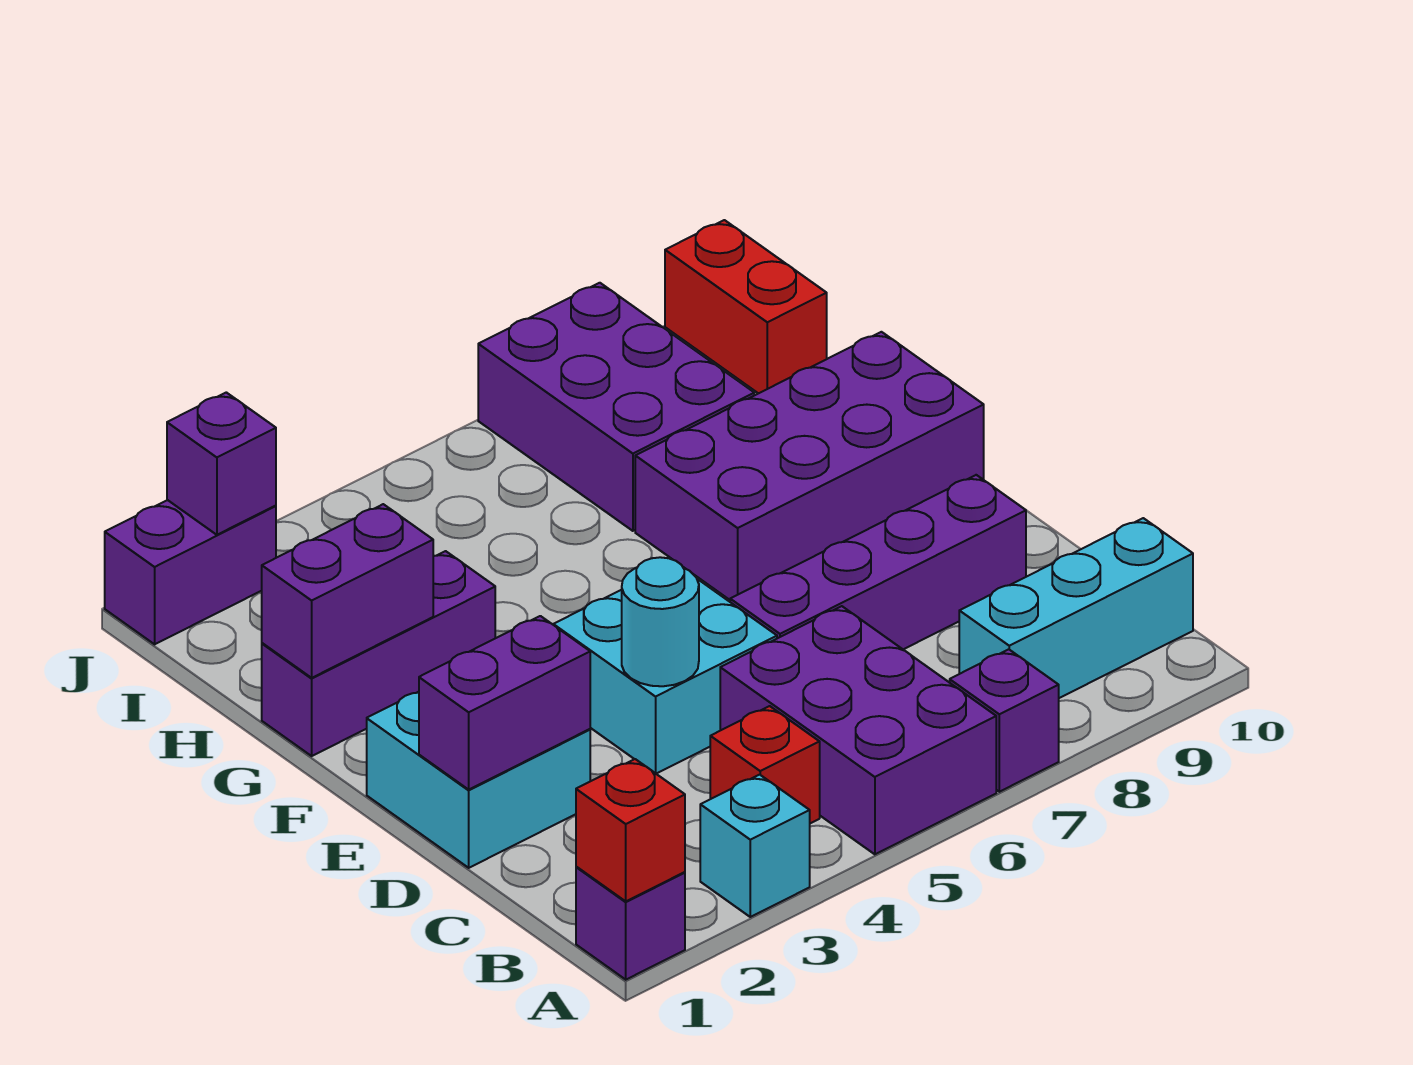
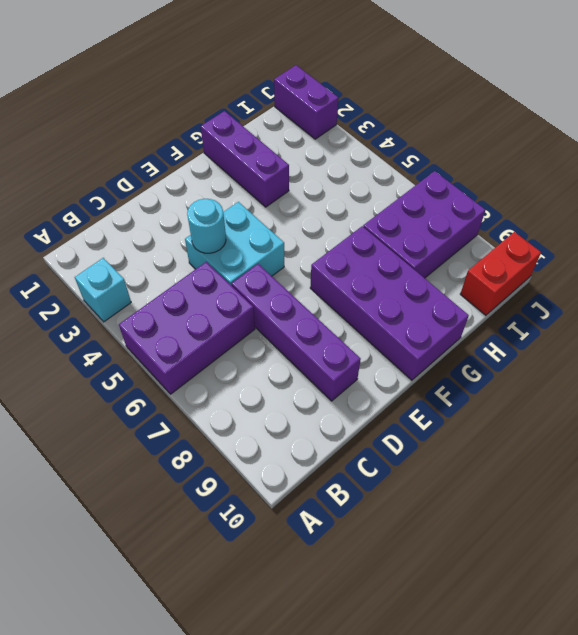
none -> purple brick A1 level 1
none -> purple brick A7 level 1
none -> red brick B4 level 1

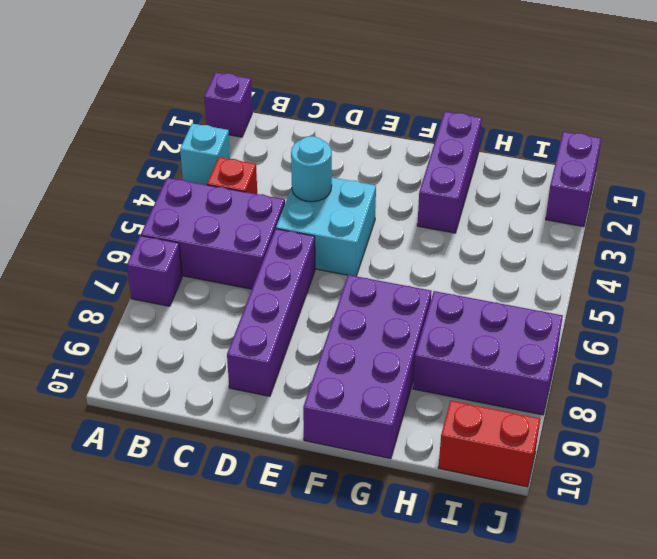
none -> cyan brick B8:B10 level 1
none -> cyan brick D1:E2 level 1
none -> red brick A1 level 2

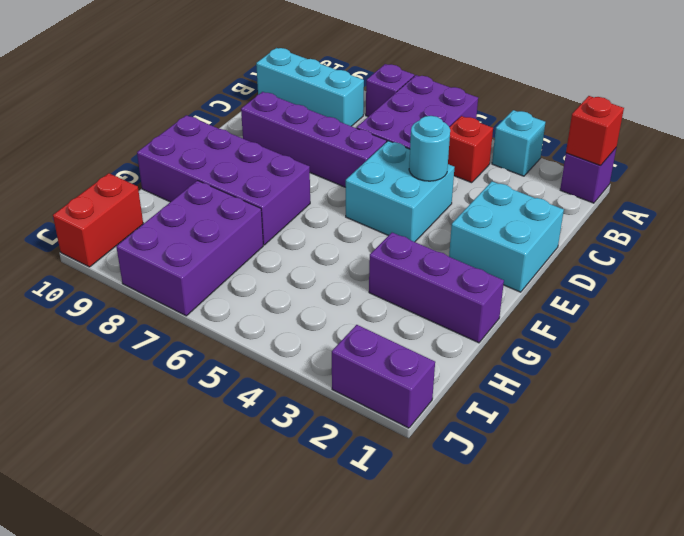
none -> purple brick D1:D2 level 2
none -> purple brick G1:G2 level 2
none -> purple brick J2 level 2

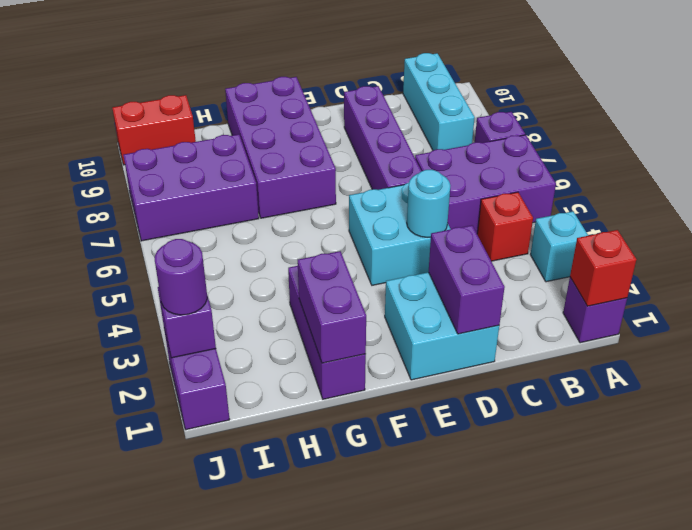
purple round brick J2 level 3 -> none

